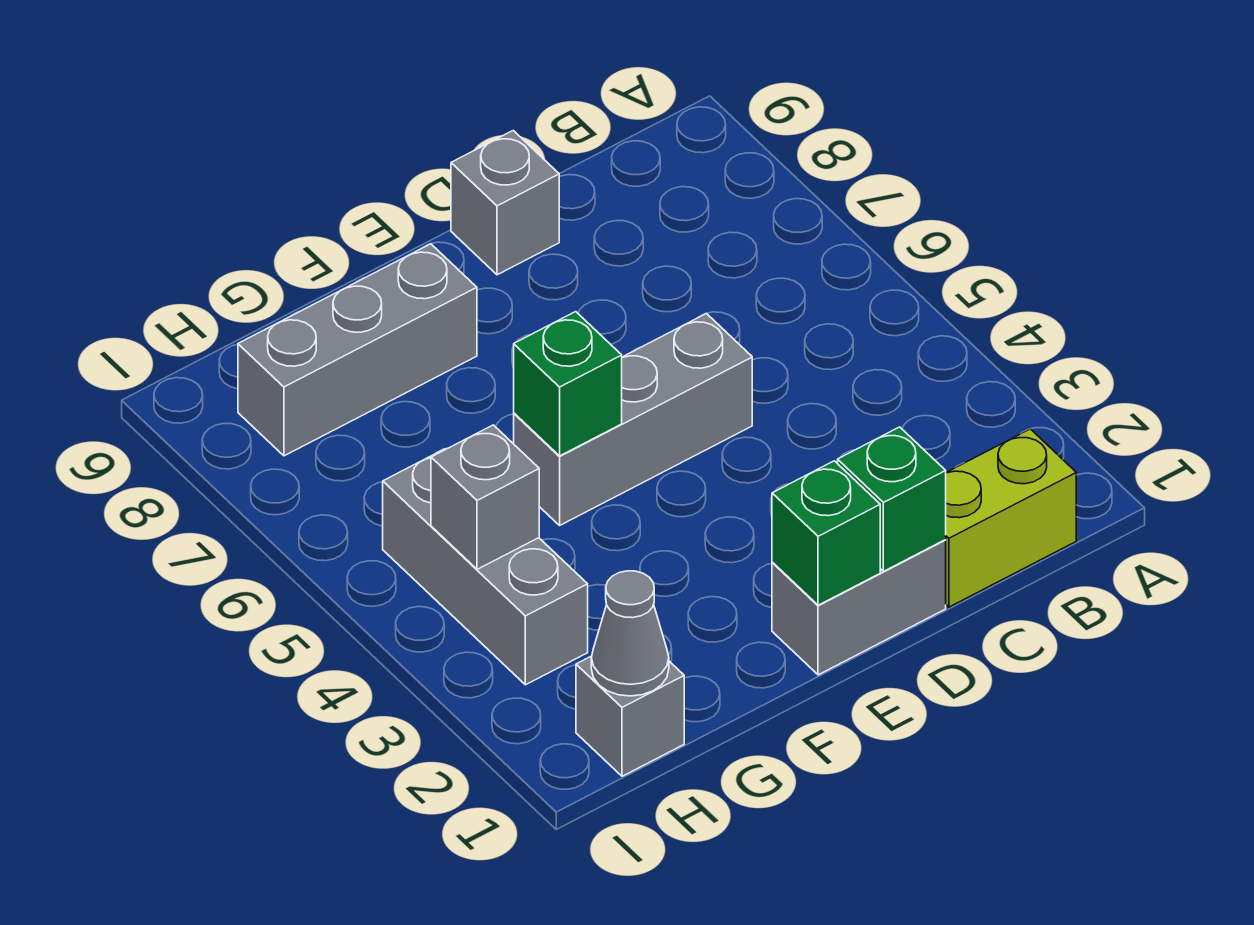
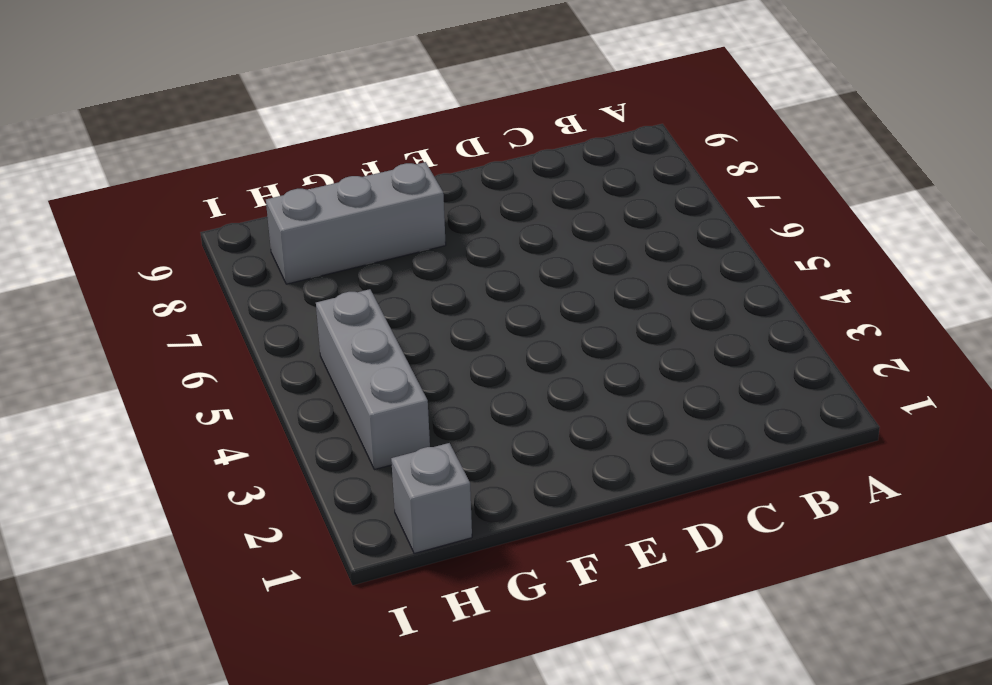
none -> lime brick B1:C1 level 1
none -> grey brick D1:E1 level 1
none -> grey brick D5:F5 level 1

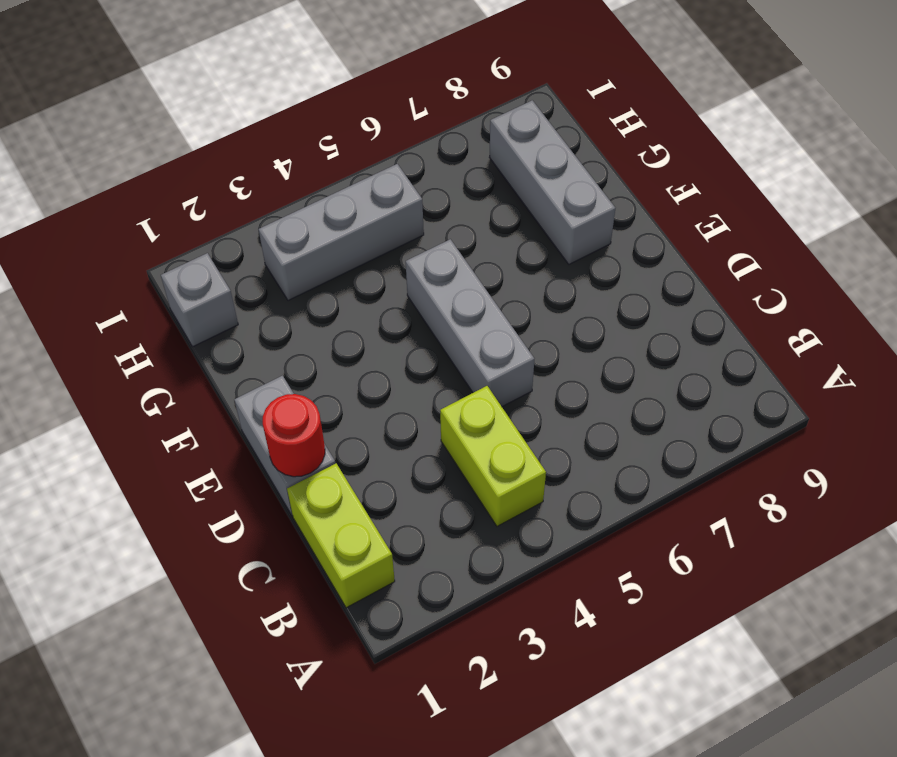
lime brick B4:C4 level 1 -> none
red round brick D1 level 2 -> green brick D1 level 2
none -> grey brick D9 level 1
none -> green brick E1 level 2
none -> green brick F5 level 2

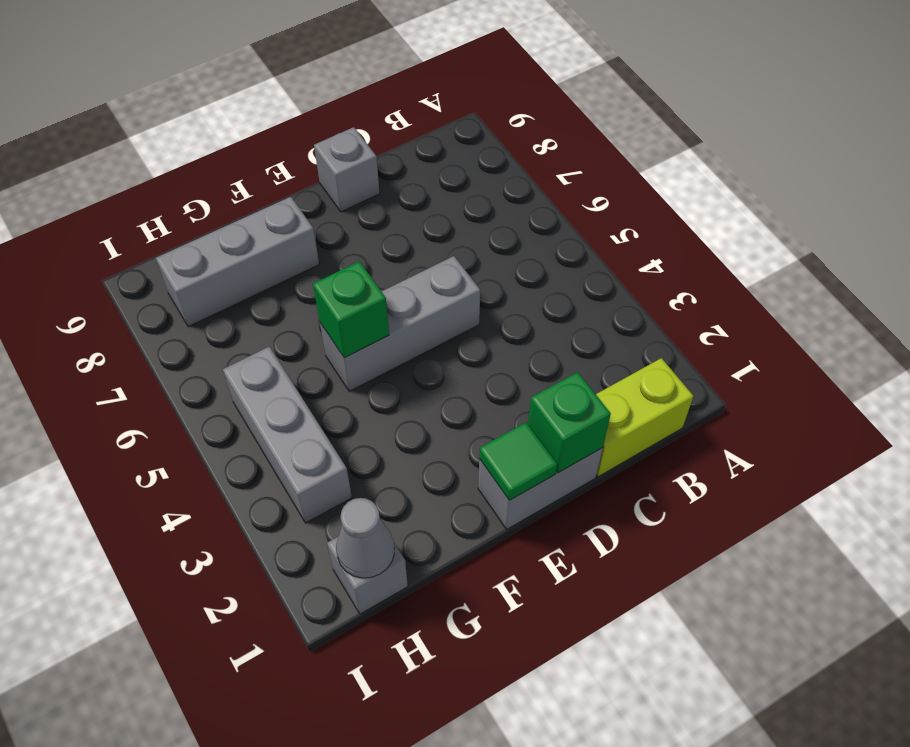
green tile E1 level 2 -> green brick E1 level 2
none -> grey brick H4 level 2

